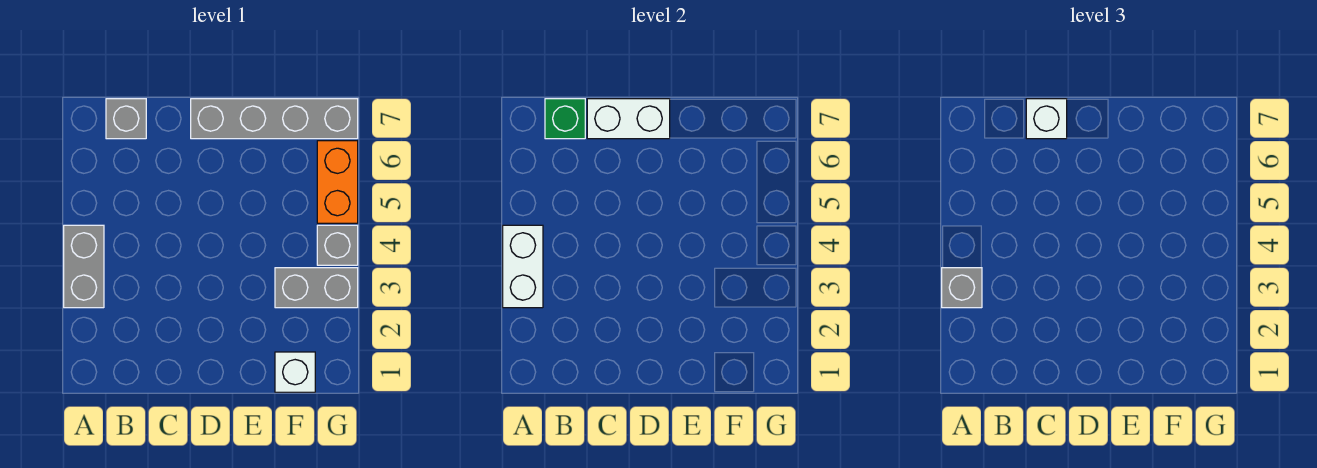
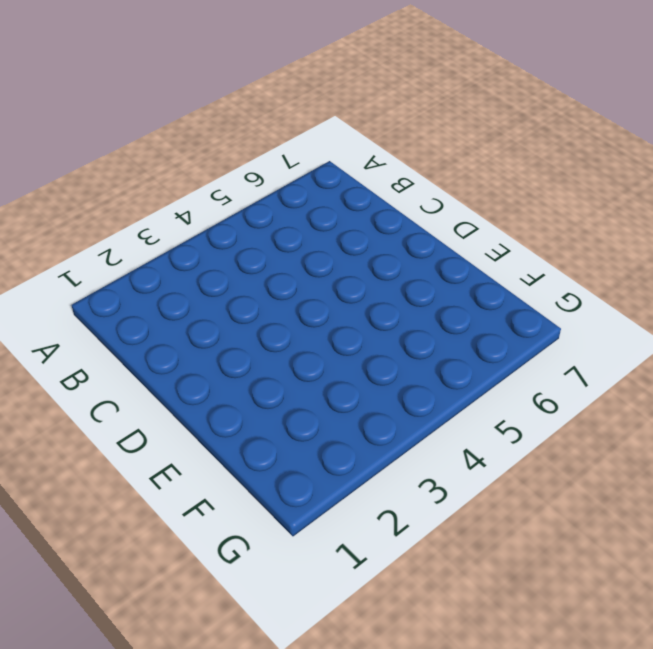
none -> grey brick A3:A4 level 1
none -> grey brick B7 level 1
none -> grey brick D7:G7 level 1

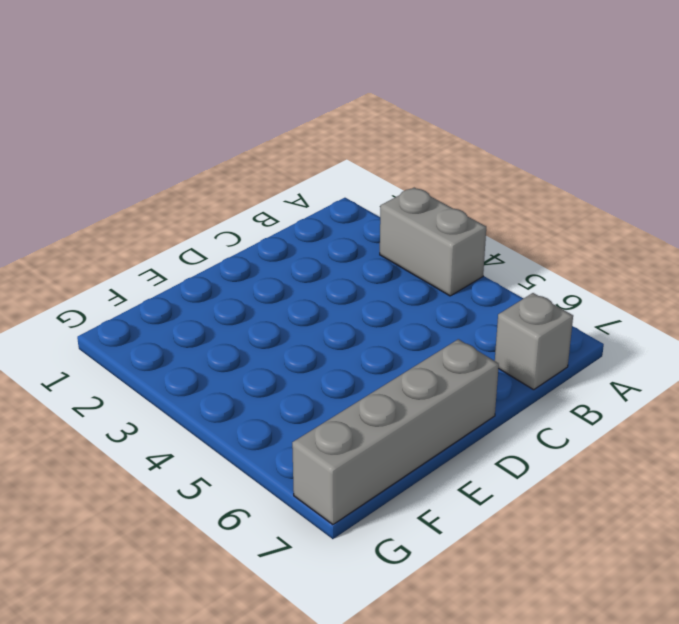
none -> white brick F1 level 1
none -> grey brick F3:G3 level 1
none -> grey brick G4 level 1

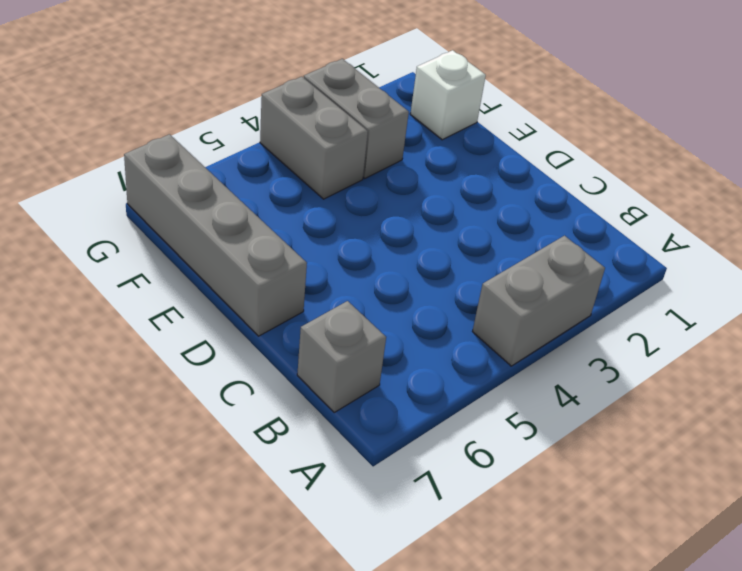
grey brick F4:G4 level 1 -> grey brick G4 level 1
none -> orange brick G5:G6 level 1
none -> white brick A3:A4 level 2
none -> green brick B7 level 2

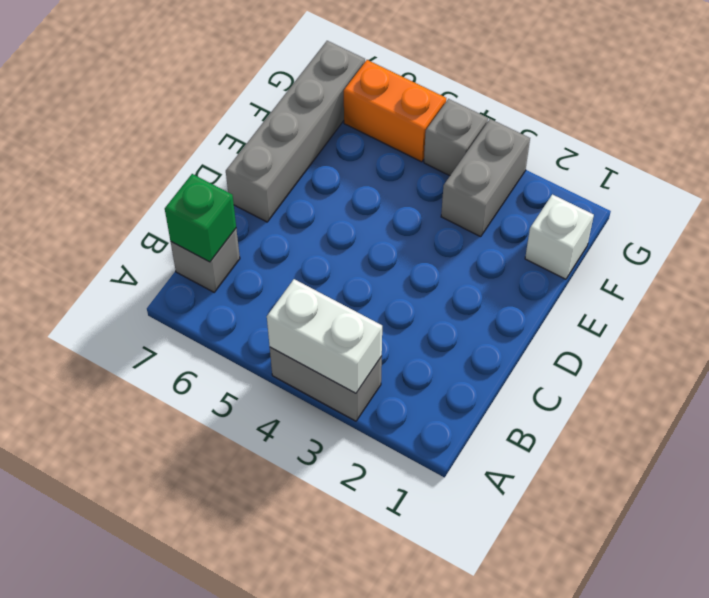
none -> white brick C7:D7 level 2
none -> grey brick A3 level 3
none -> white brick C7 level 3

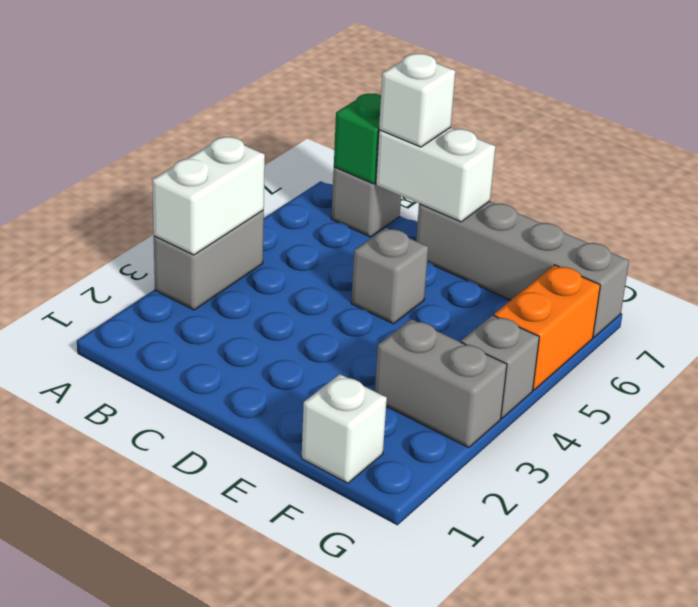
grey brick D5 level 1 -> grey brick A3 level 3

